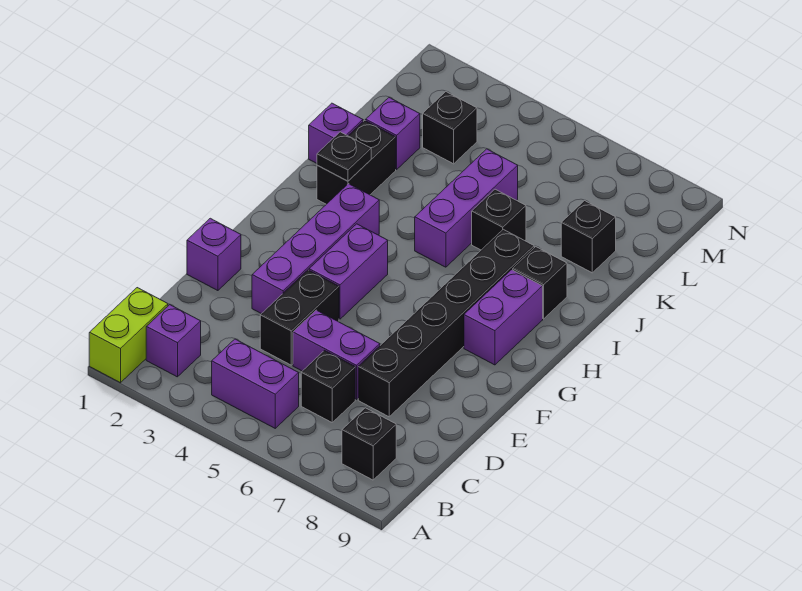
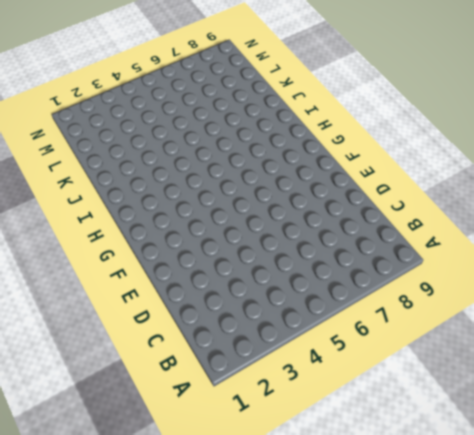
none -> lime brick A1:B1 level 1
none -> purple brick B2 level 1
none -> purple brick B4:B5 level 1

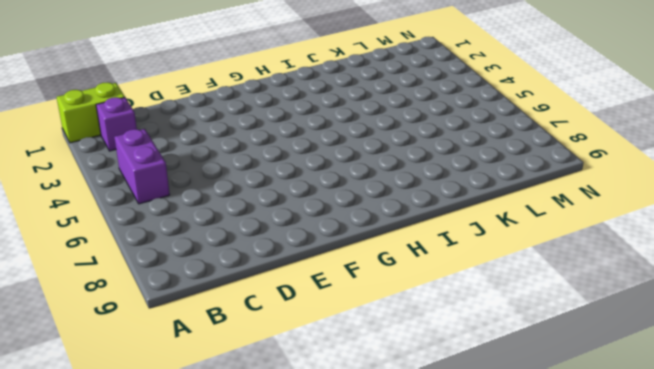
none -> black brick B8 level 1
none -> black brick C6 level 1
none -> black brick D4:E4 level 1

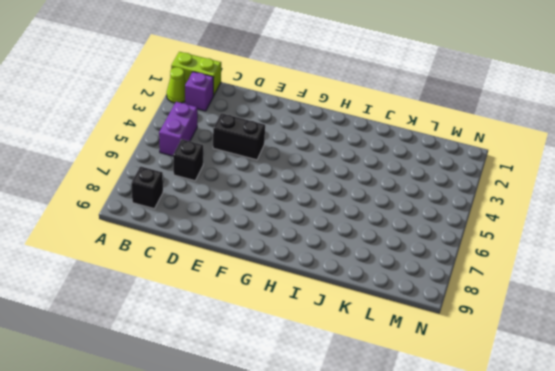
lime cone A2 level 1 -> none
none -> purple brick D5:D6 level 1
none -> black brick D7:I7 level 1
none -> purple brick E1 level 1

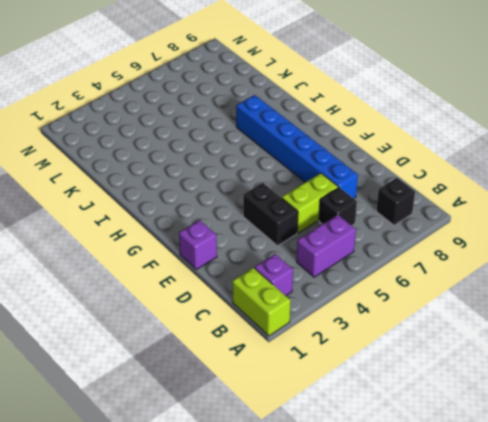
lime brick D5:D6 level 1 -> purple brick D5:D6 level 1
blue brick D7:I7 level 1 -> black brick D7:I7 level 1
none -> purple brick E3:H3 level 1
none -> purple brick F4:G4 level 1
none -> purple brick G8:H8 level 1

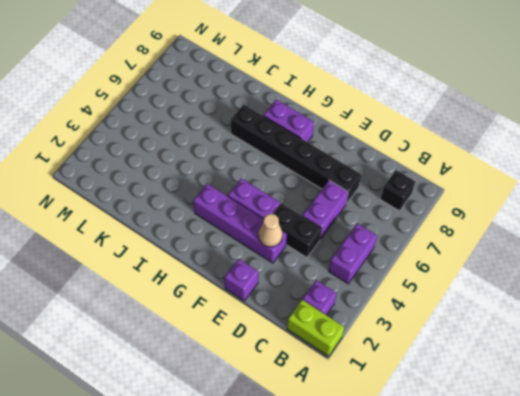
tan cone E3 level 2 -> none
none -> black brick C6 level 1
none -> black brick I2:J2 level 1
none -> purple brick I5:K5 level 1

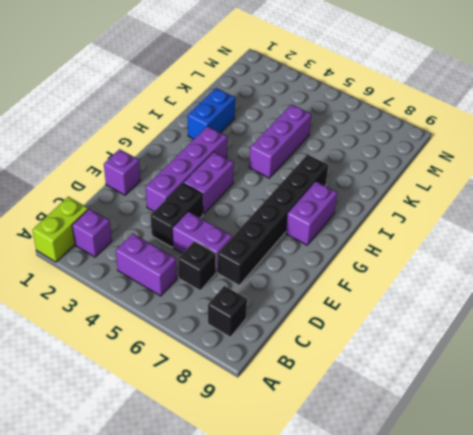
blue brick I2:J2 level 1 -> black brick I2:J2 level 1
none -> black brick I8 level 1
none -> purple brick J1 level 1
none -> black brick J6 level 1

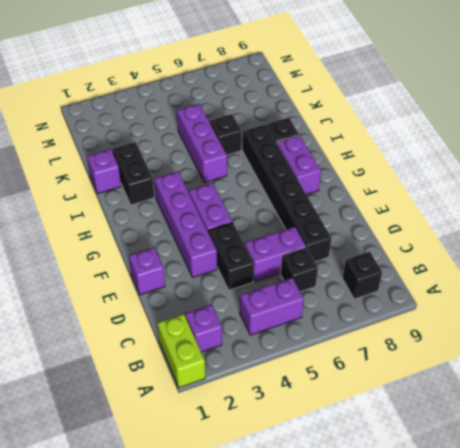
none -> purple brick K2 level 1
none -> black brick K8 level 1
none -> black brick L3 level 1

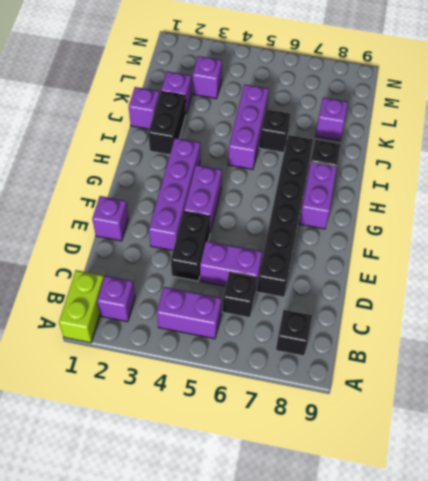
purple brick K8 level 1 -> black brick K8 level 1
purple brick L3 level 1 -> black brick L3 level 1
none -> black plate I2 level 2

